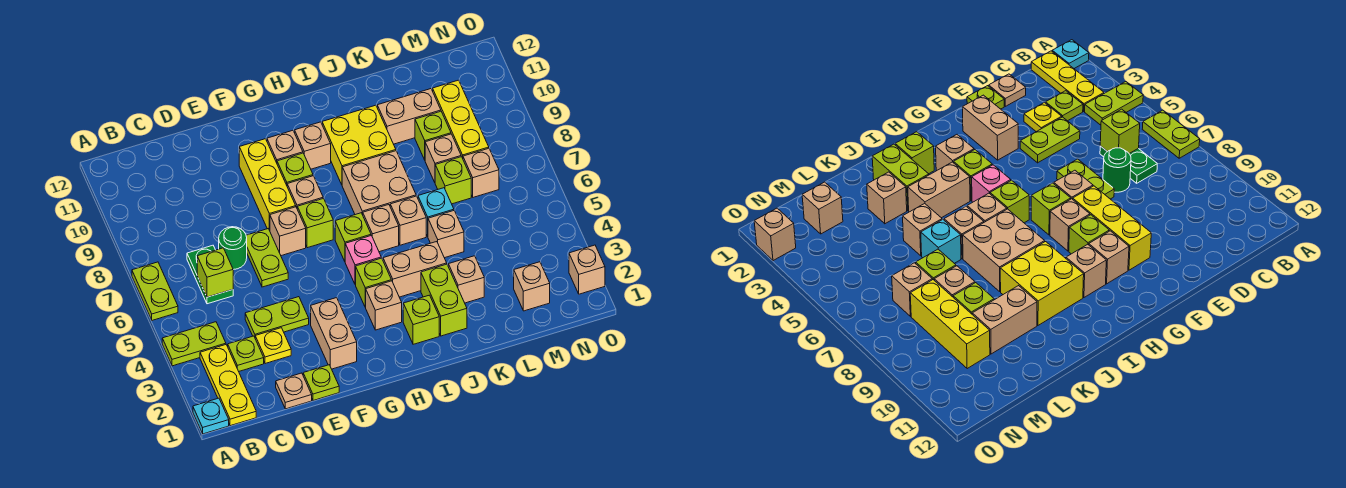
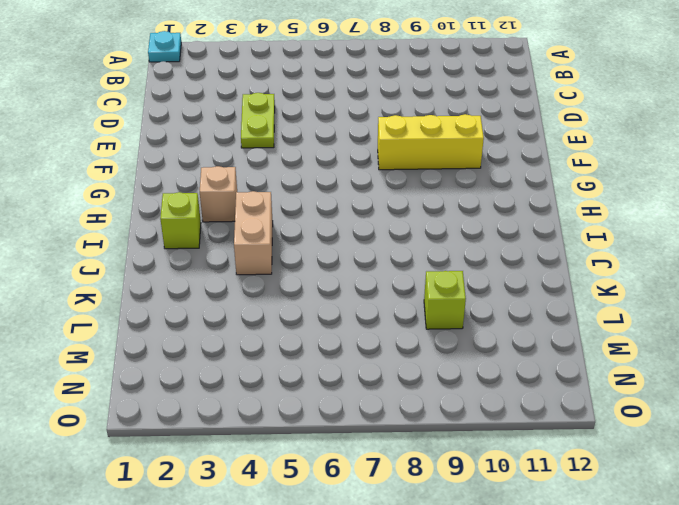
none -> lime plate A4:B4 level 1
none -> lime plate A6:A7 level 1
none -> yellow plate B1:B3 level 1
none -> lime plate C3 level 1

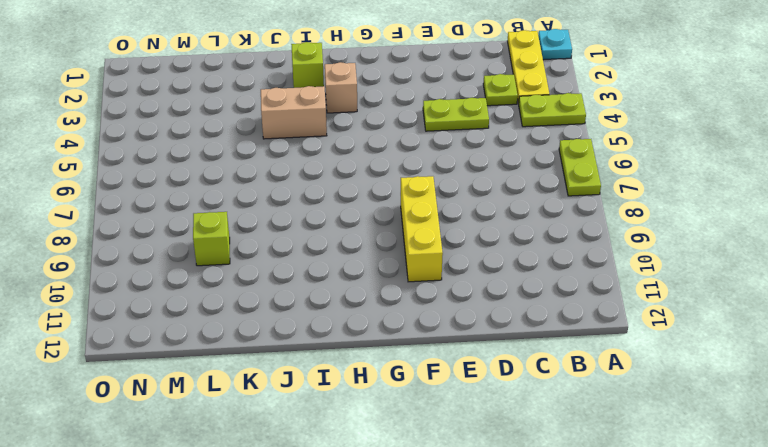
none -> green plate C6:C7 level 1
none -> tan plate D1 level 1
none -> yellow plate D3 level 1
none -> green round brick D7 level 1

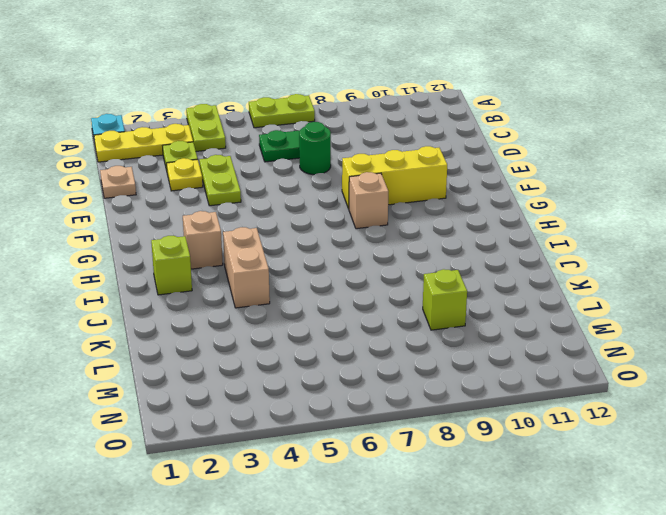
none -> lime plate E1 level 1
none -> lime plate E6:E7 level 1
none -> tan brick F2:F3 level 1
none -> tan brick F7 level 1

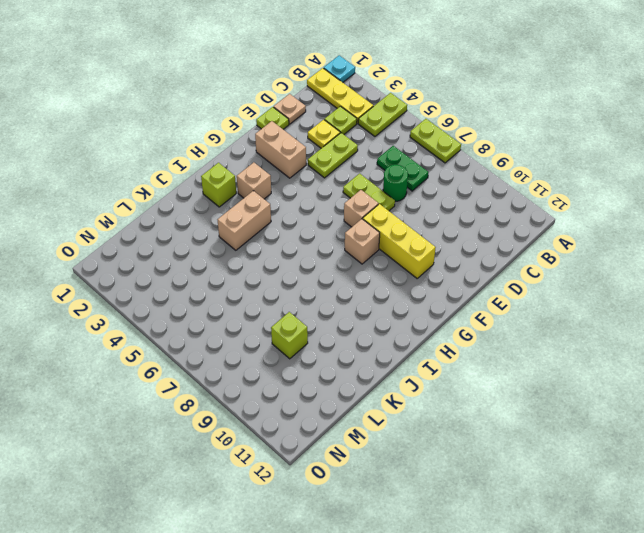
none -> lime brick G7 level 1
none -> lime brick G9 level 1
none -> tan brick G10 level 1
none -> lime brick H4 level 1

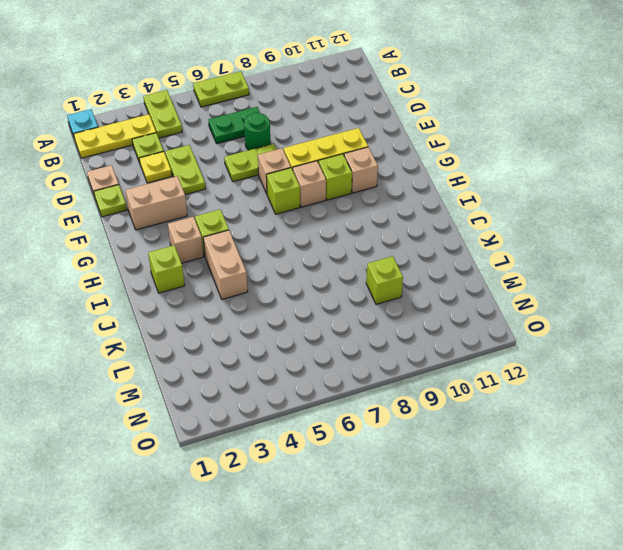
none -> pink brick H5 level 1
none -> lime brick H6 level 1
none -> tan brick H10 level 1
none -> tan brick I6 level 1

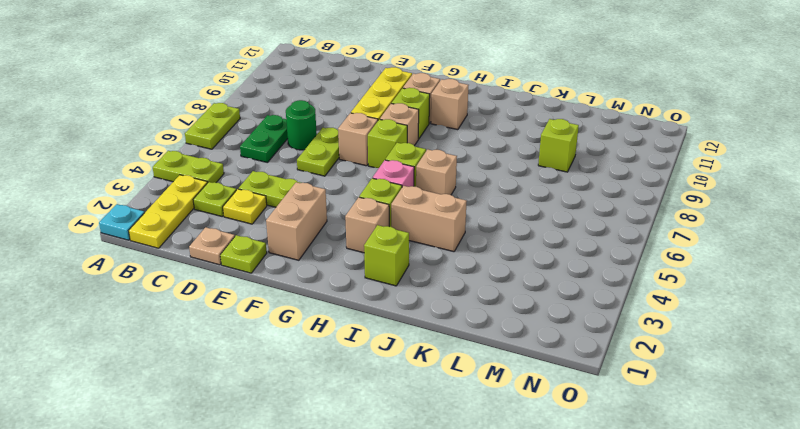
none -> tan brick I7:J8 level 1
none -> yellow brick I9:J10 level 1
none -> lime brick J2:J3 level 1
none -> tan brick J6 level 1

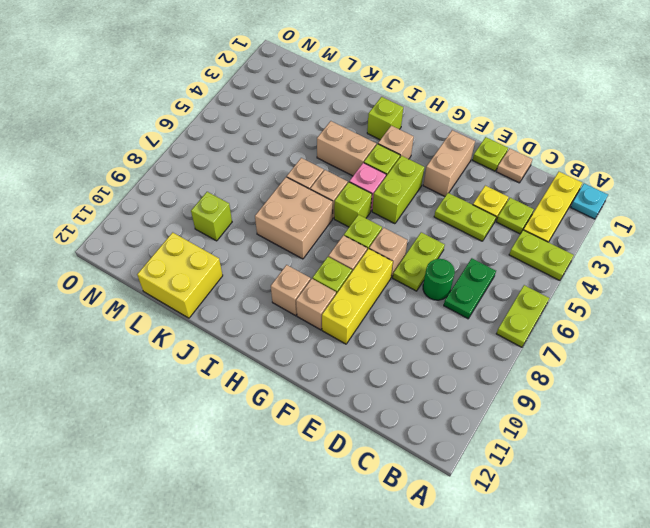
lime brick G4:G5 level 1 -> lime brick J2:J3 level 1
yellow brick K11:L12 level 1 -> yellow brick I9:J10 level 1
none -> tan brick K3 level 1
none -> tan brick K5 level 1
none -> cyan brick K6 level 1
none -> tan brick K10:L10 level 1

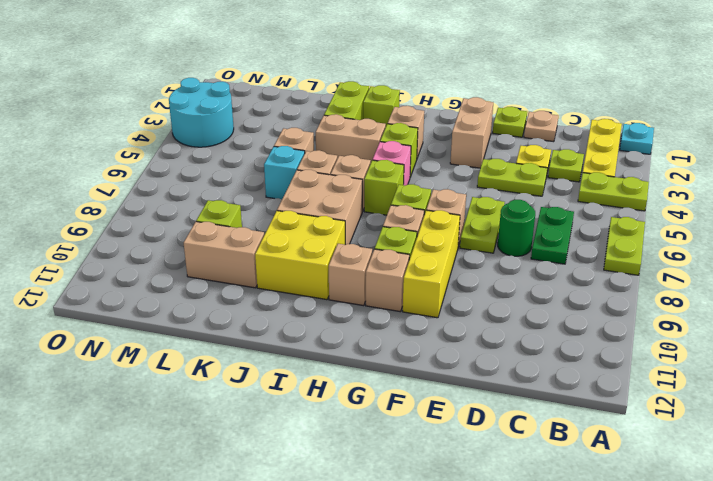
cyan round brick N3:O4 level 1 -> none
none -> tan brick K3 level 1
none -> lime brick L7 level 1
none -> tan brick L8 level 1
none -> tan brick M2 level 1

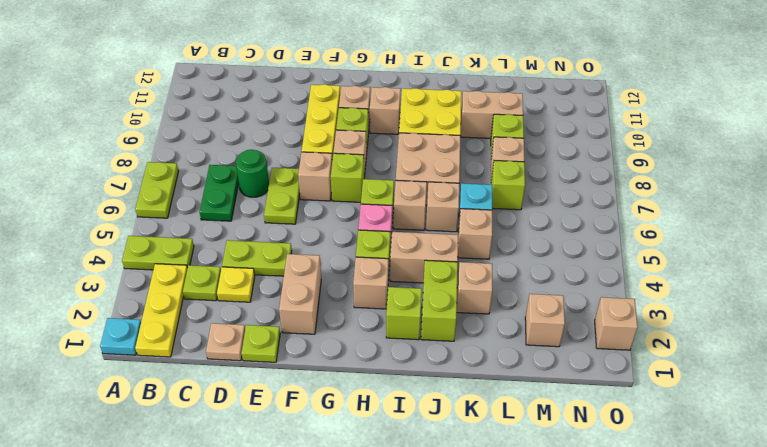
none -> tan brick M7 level 1
none -> yellow brick M8:M10 level 1
none -> lime brick C6 level 2

